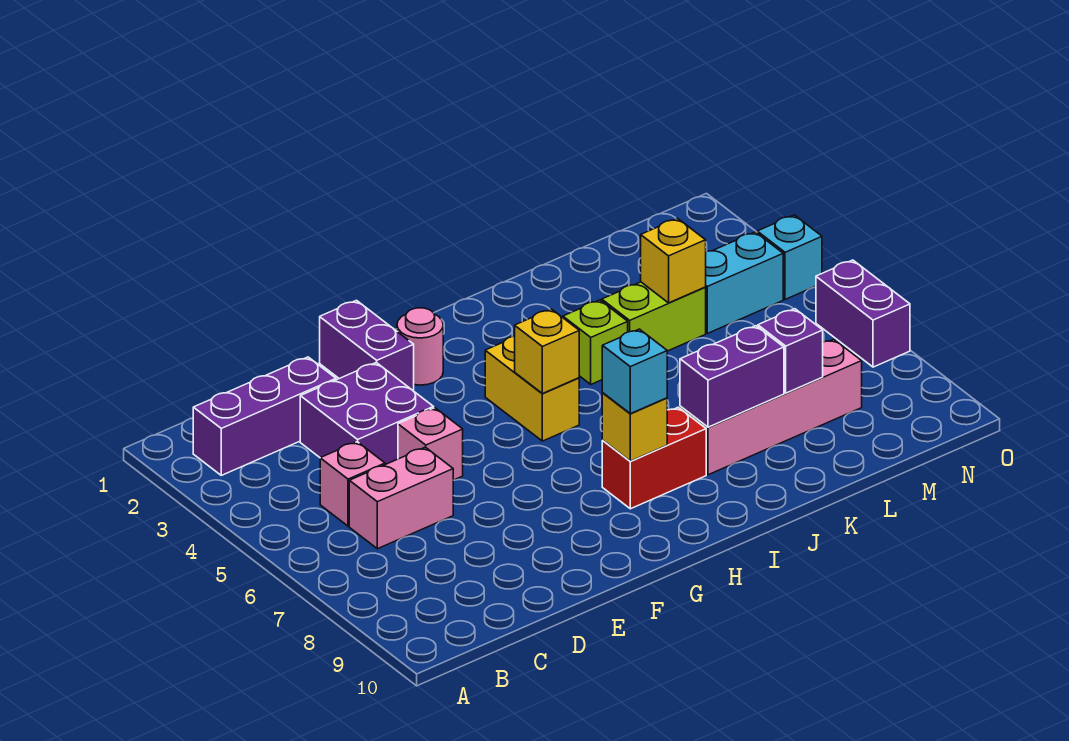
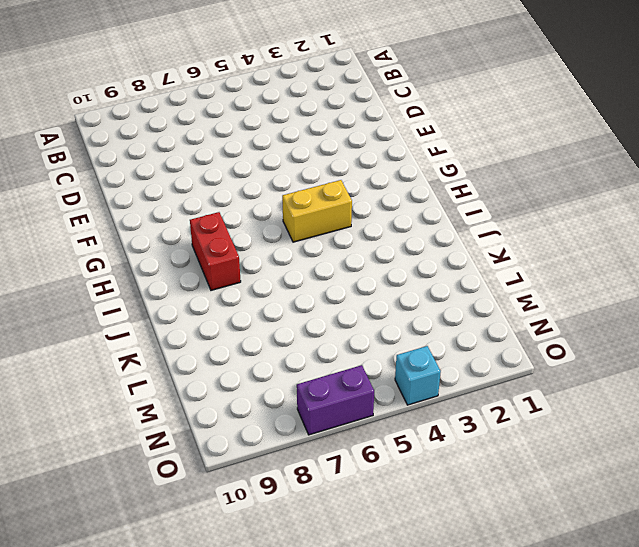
none -> purple brick B2:D2 level 1
none -> pink brick C5 level 1
none -> pink brick C6:D6 level 1

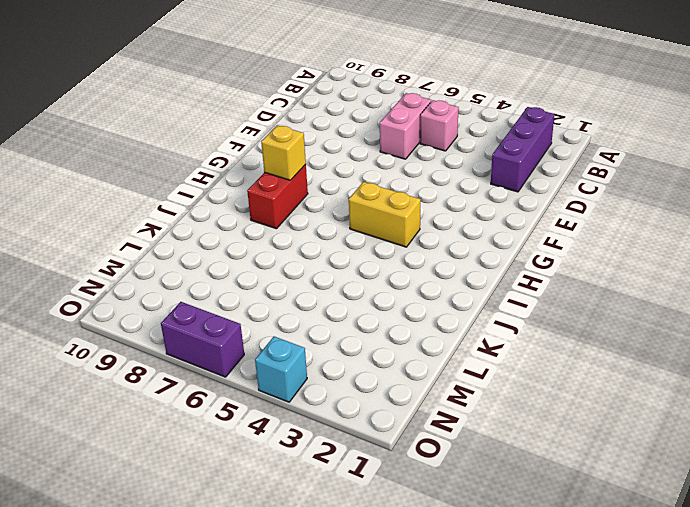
none -> purple brick D3:E4 level 1
none -> pink brick E5 level 1
none -> purple brick F1:F2 level 1

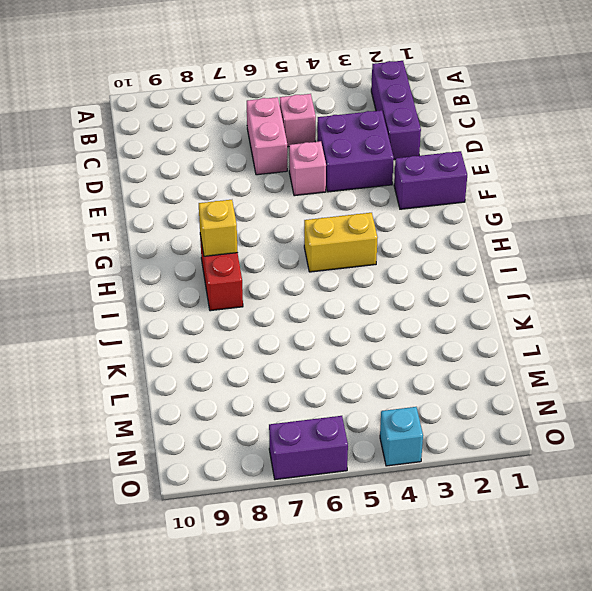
none -> pink round brick G2 level 1
none -> lime brick J4 level 1
none -> pink brick J8:M8 level 1

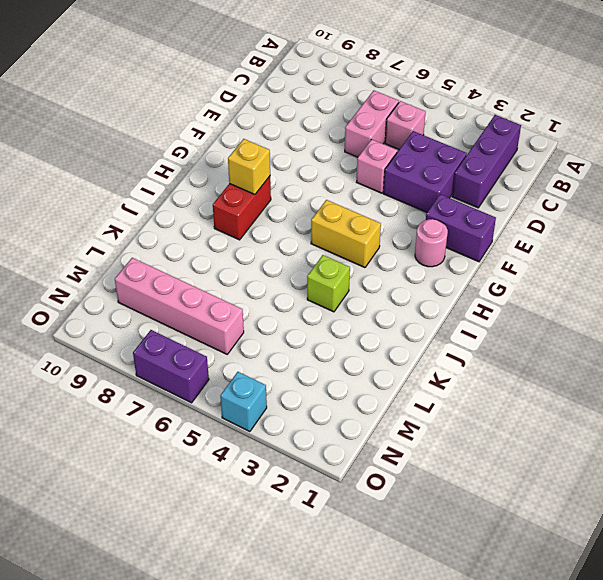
pink brick M6:M9 level 1 -> pink brick J8:M8 level 1
none -> lime brick K4:L4 level 1
none -> cyan brick M4:N4 level 1
none -> yellow brick H5 level 2

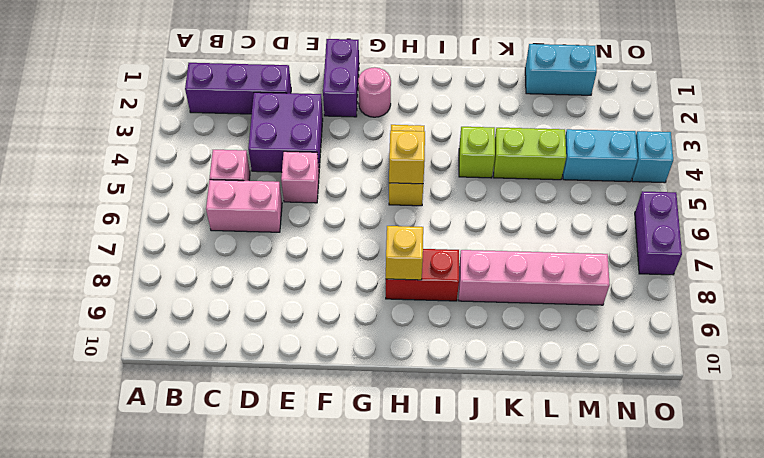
cyan brick L1:M1 level 1 -> none
none -> purple brick J8:K8 level 2
none -> yellow brick L4 level 2
none -> purple brick L8 level 2

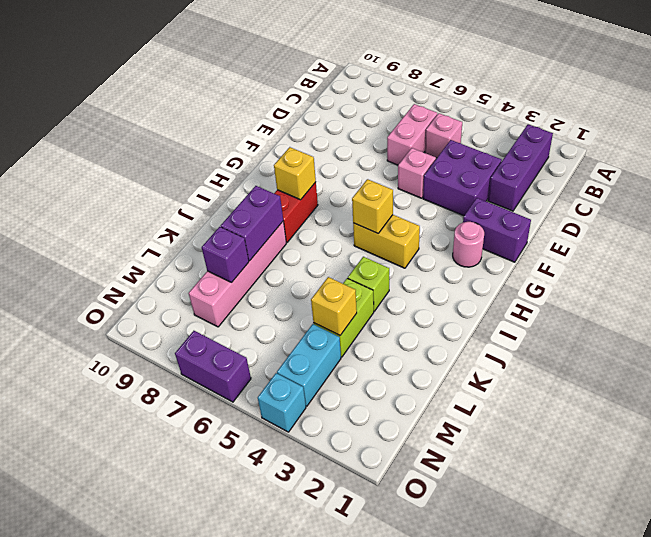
none -> cyan brick H8 level 3

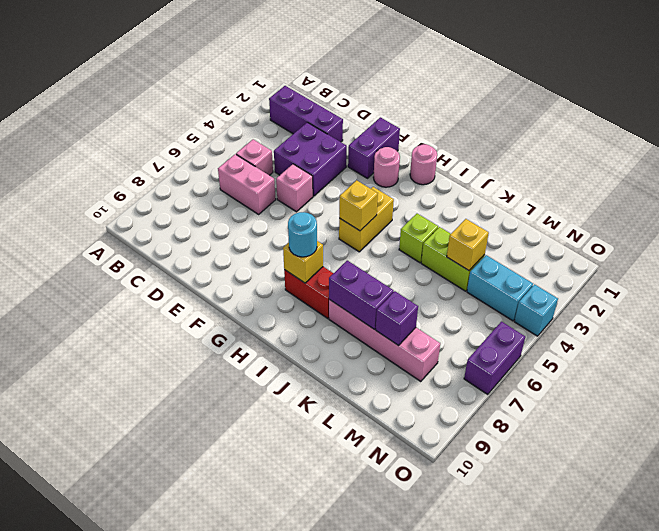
pink round brick H1 level 1 -> none
cyan round brick H8 level 3 -> cyan brick H8 level 3

